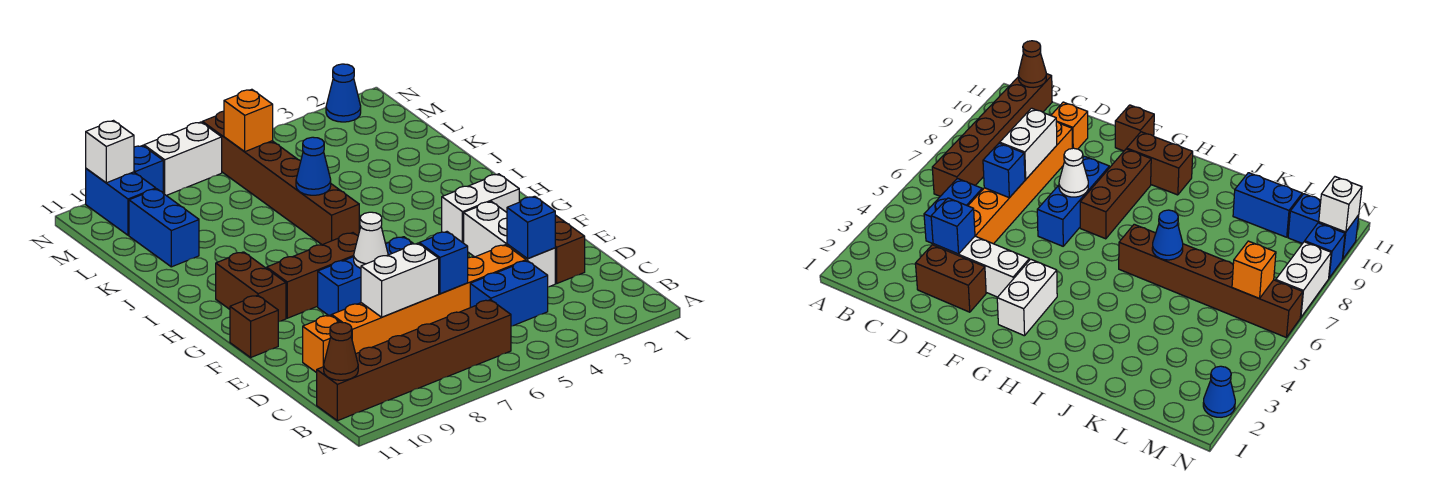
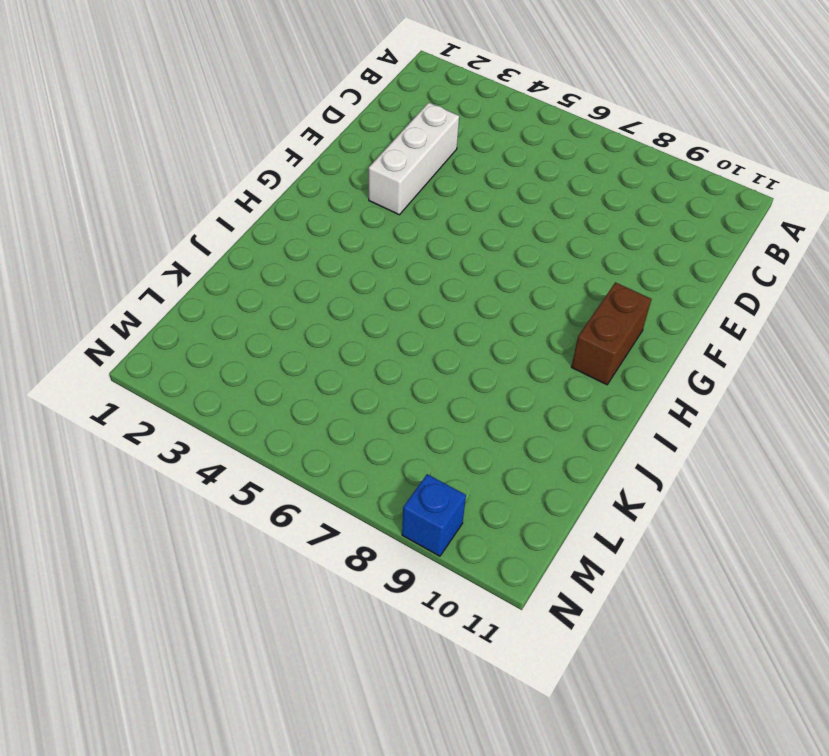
none -> brown brick B6:B11 level 1
none -> blue brick C4:C5 level 1
none -> brown brick D2:E2 level 1

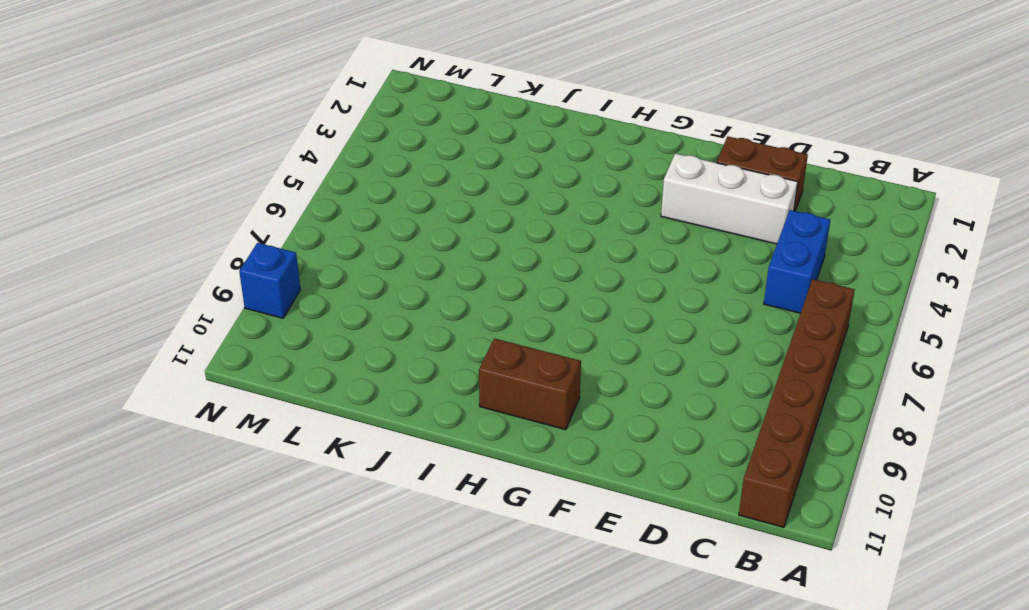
none -> orange brick D4:D9 level 1
none -> orange brick D10 level 1
none -> blue brick F6:F8 level 1

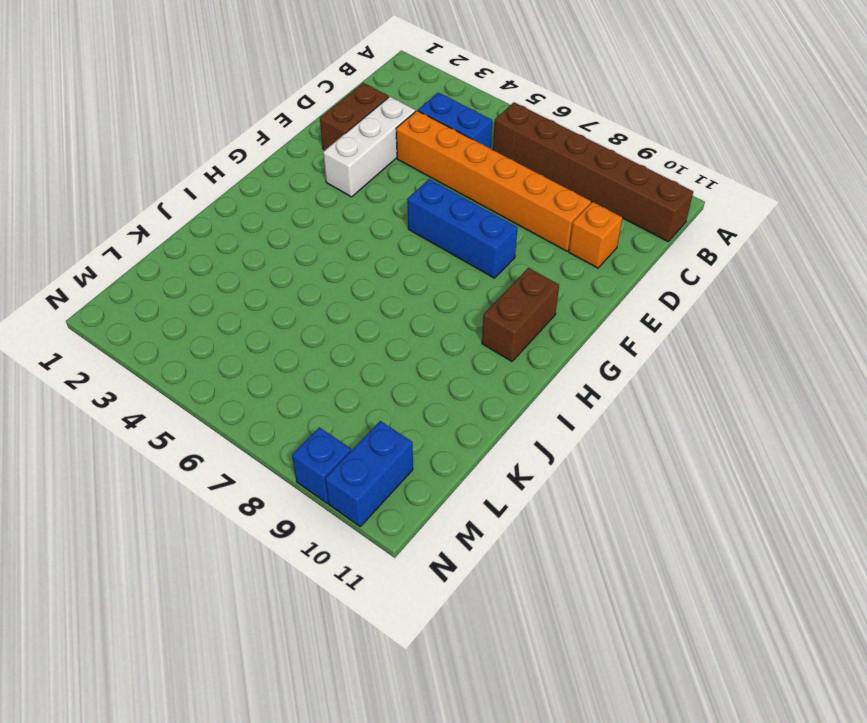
none -> brown brick F11 level 1
none -> white brick G2:G3 level 1
none -> brown brick G7:G9 level 1

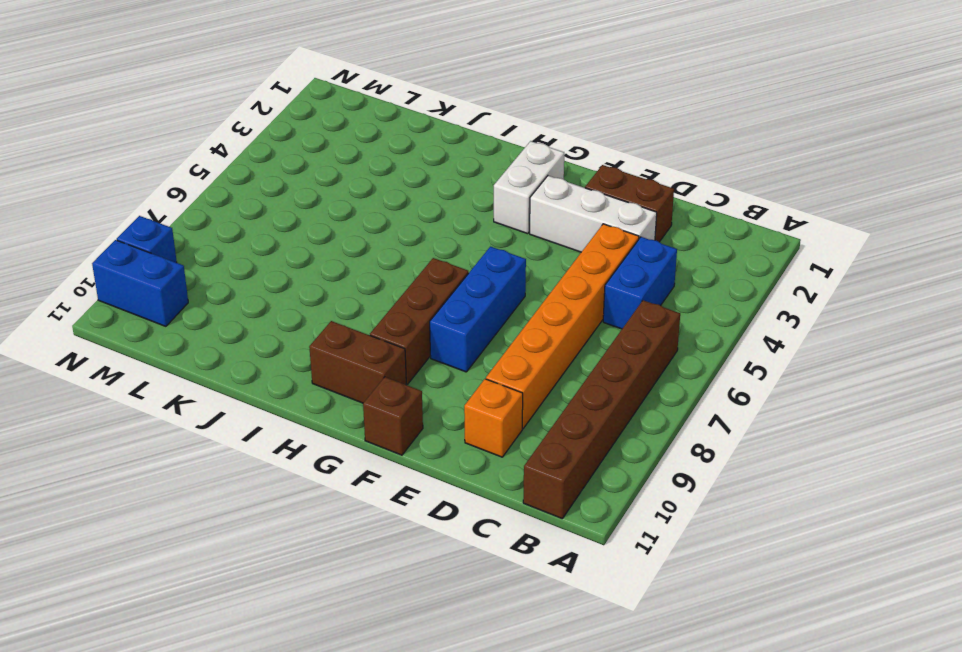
none -> brown brick I6:N6 level 1
none -> blue brick K10:L10 level 1
none -> blue cone N2 level 1

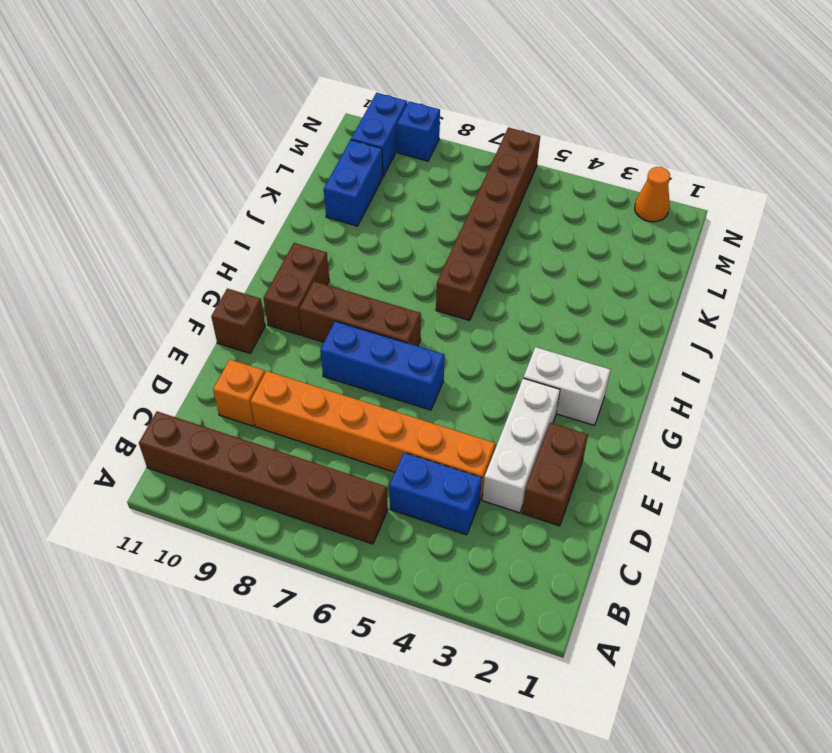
orange cone N2 level 1 -> blue cone N2 level 1
none -> white brick N7:N8 level 1
none -> brown cone B11 level 2
none -> blue brick D3 level 2

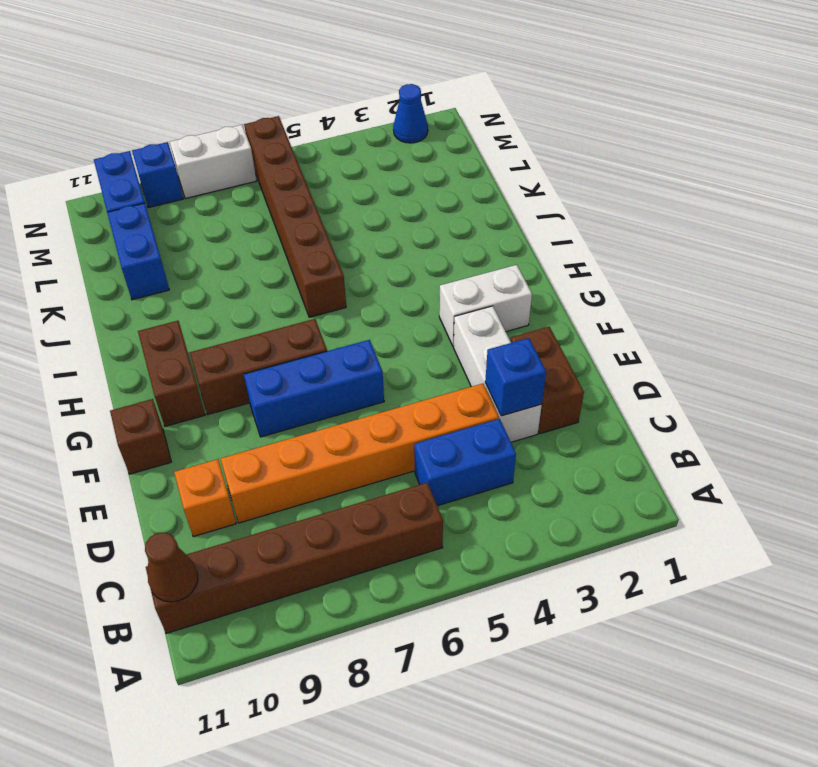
none -> blue brick D6 level 2
none -> white brick D7:D8 level 2
none -> white cone F7 level 2

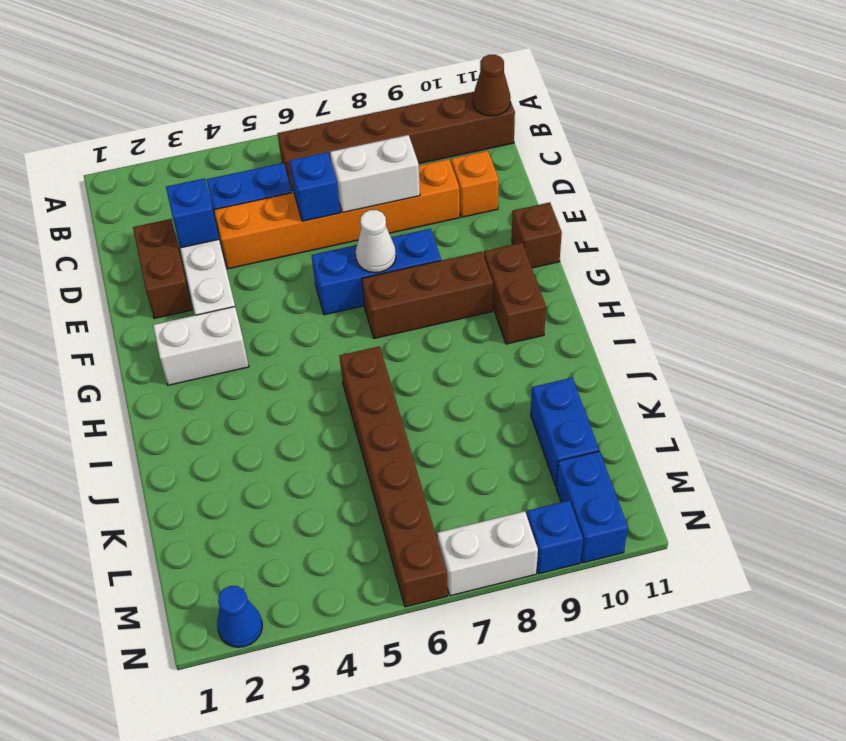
none -> blue cone J6 level 2
none -> orange brick M6 level 2
none -> white brick N10 level 2

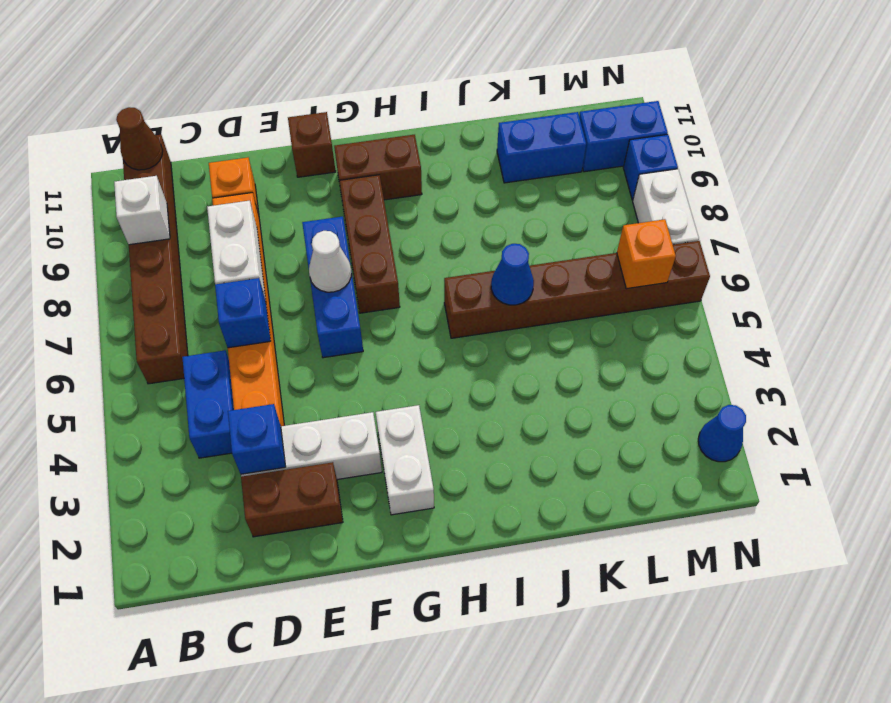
white brick B9 level 2 -> white brick N10 level 2

